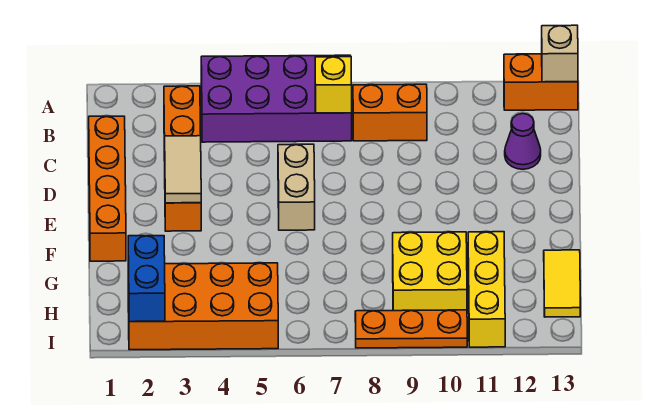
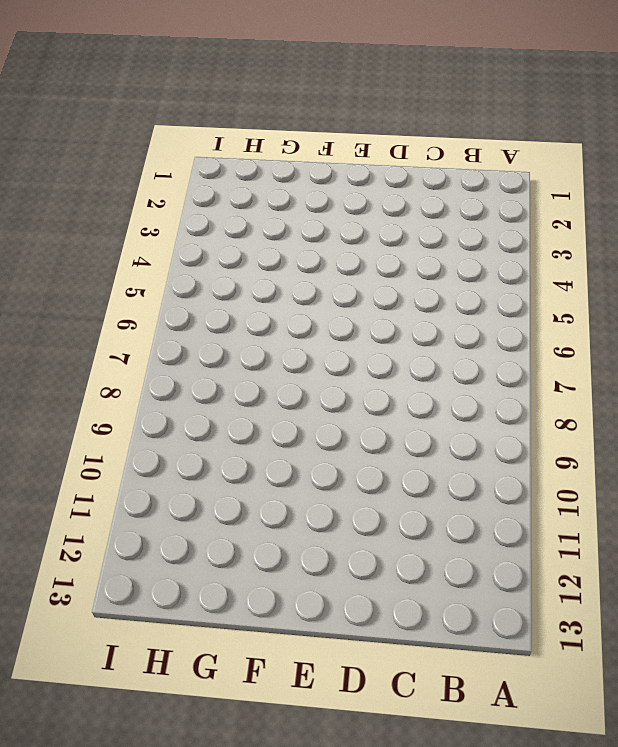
none -> purple brick A4:B7 level 1
none -> orange brick A12:A13 level 1
none -> orange brick B3:E3 level 1

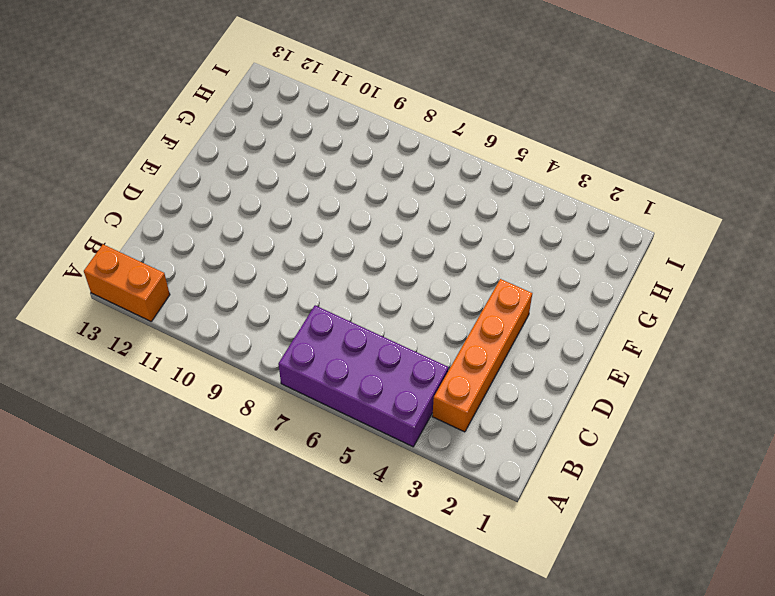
none -> orange brick B8:B9 level 1
none -> orange brick C1:F1 level 1
none -> purple cone C12 level 1

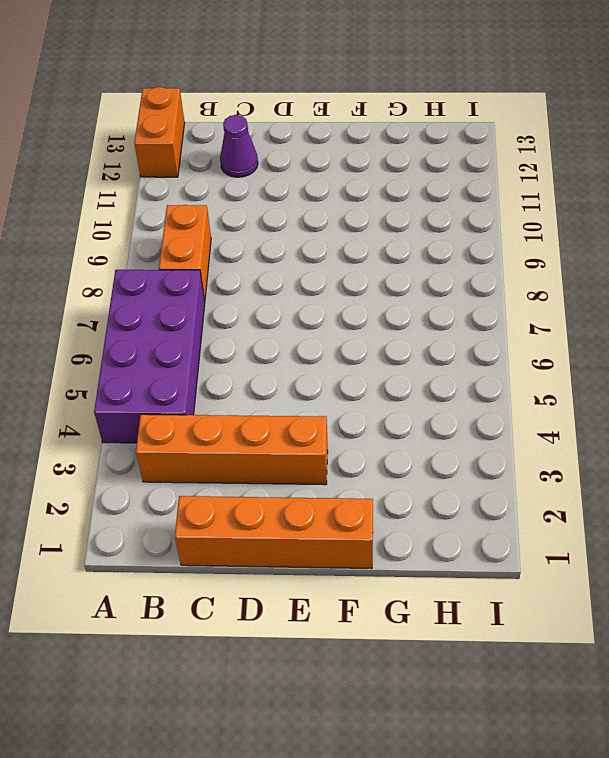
none -> tan brick D6:E6 level 1
none -> yellow brick G9:H10 level 1
none -> yellow brick G11:I11 level 1

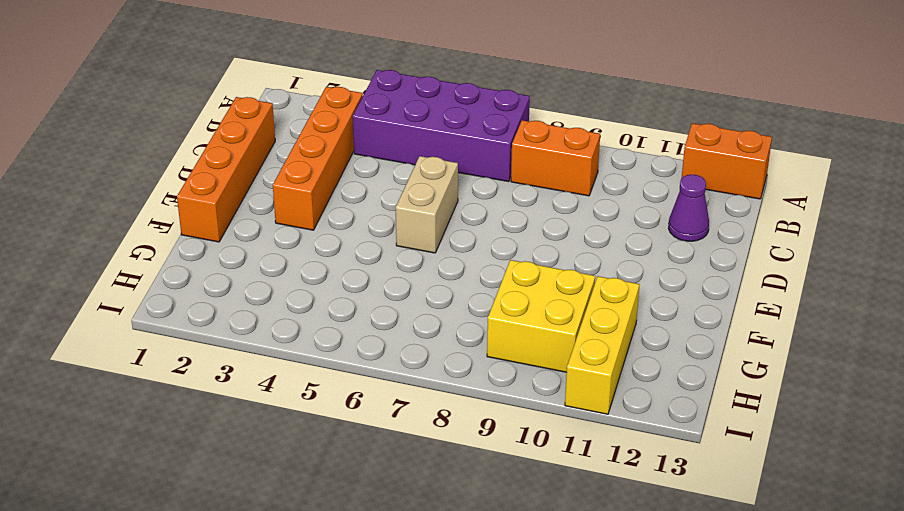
none -> yellow tile G13:H13 level 1
none -> orange brick H2:I5 level 1
none -> orange plate I8:I10 level 1

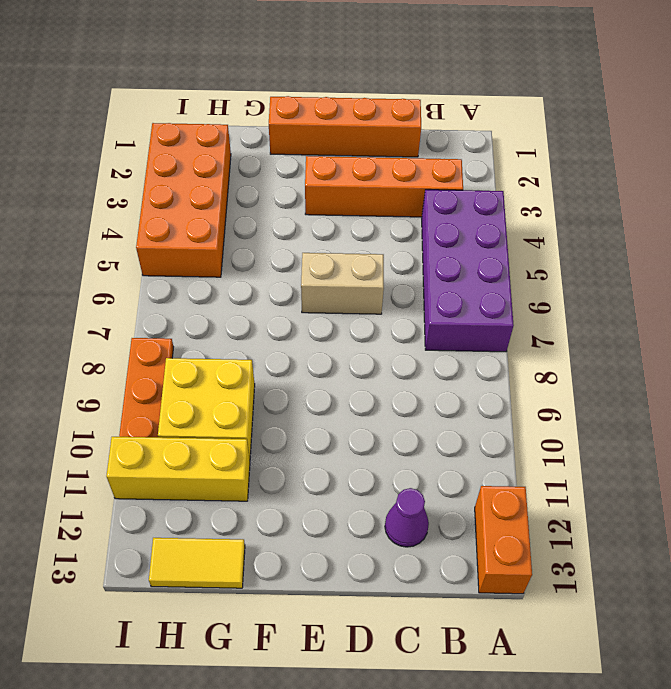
none -> orange brick B8:B9 level 1
none -> tan brick A13 level 2
none -> yellow brick B7 level 2

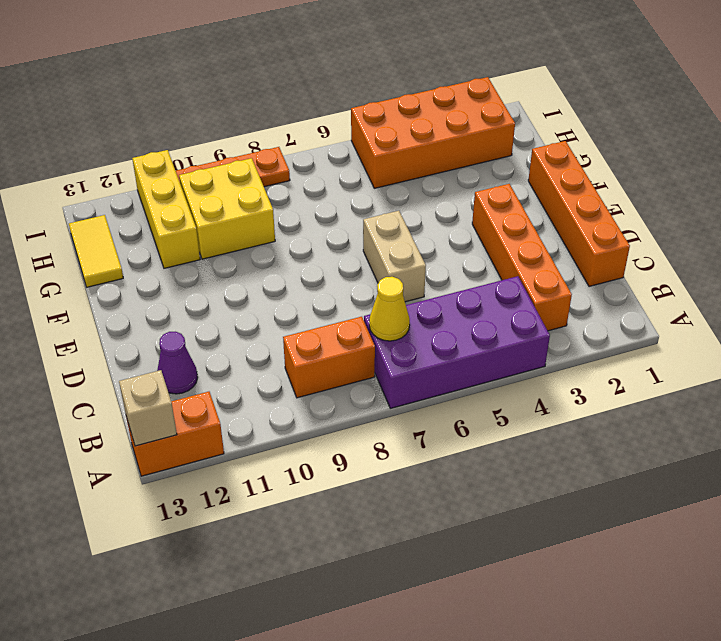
yellow cone B7 level 2 -> yellow brick B7 level 2
none -> tan tile D3:E3 level 2
none -> blue brick H2:I2 level 2

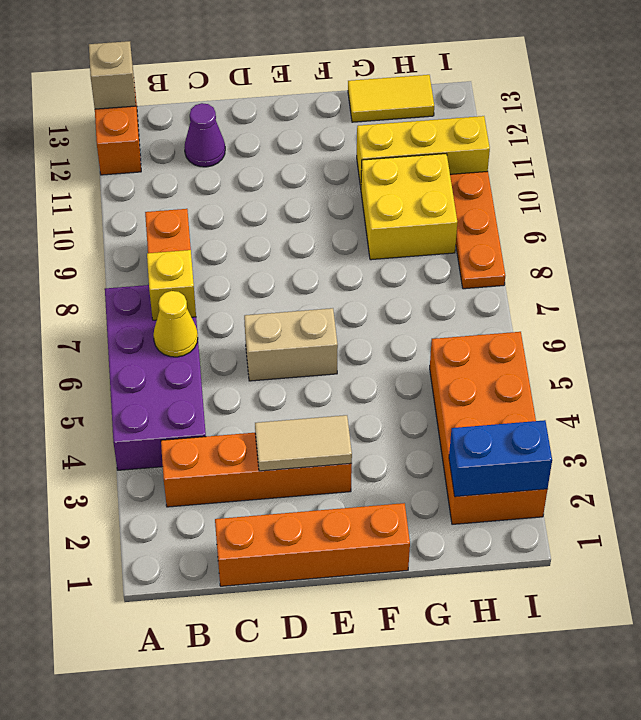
yellow cone B6 level 2 -> none

